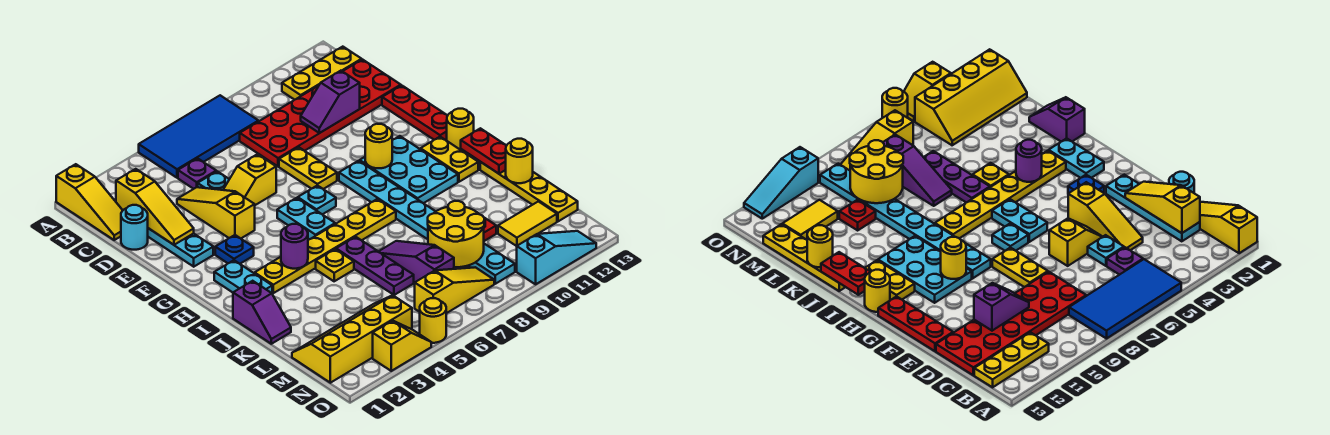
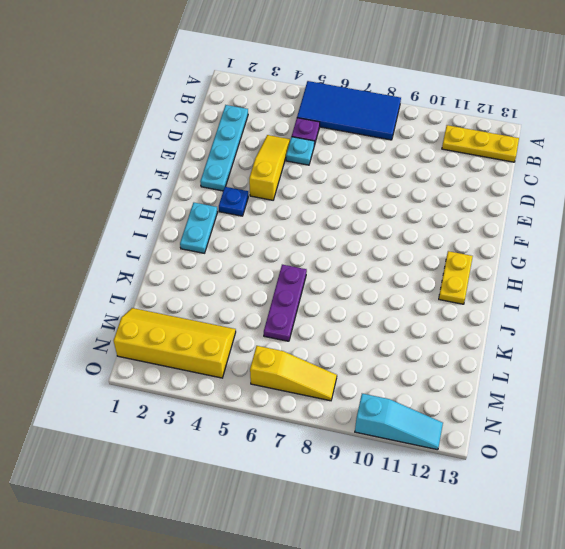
none -> yellow slope A1:C1 level 1 top A
none -> red plate C8:D13 level 1
none -> cyan round brick D1 level 1
none -> yellow slope E5:E6 level 1 top 6

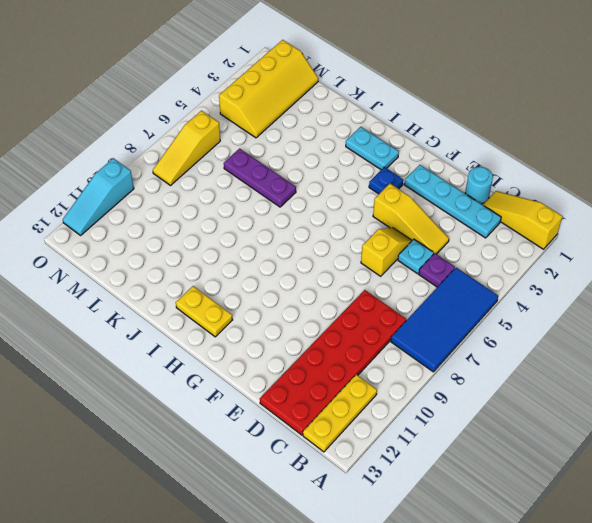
none -> yellow plate E8:F8 level 1
none -> red plate E13:G13 level 1
none -> cyan plate G6:H6 level 1
none -> cyan plate G7 level 1

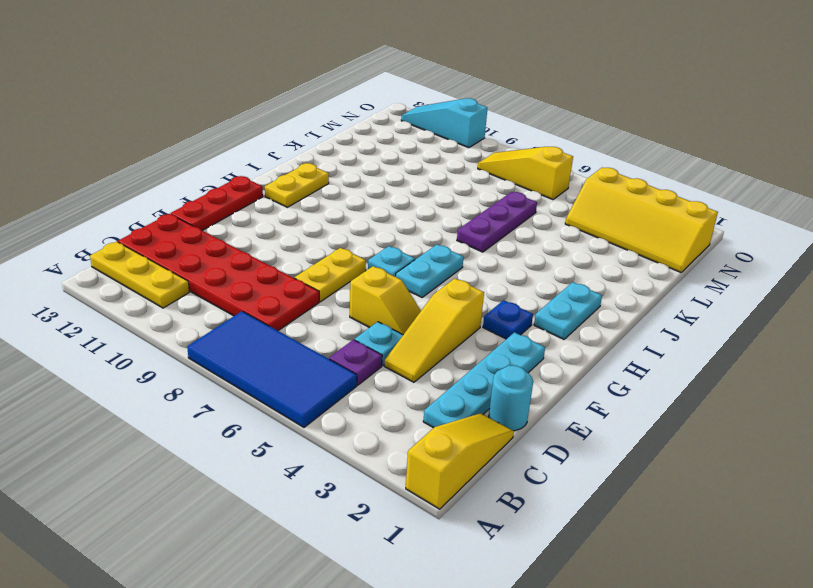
none -> cyan plate G9:N9 level 1
none -> cyan plate G10:I11 level 1
none -> yellow round brick H13 level 1
none -> yellow plate I3:I8 level 1

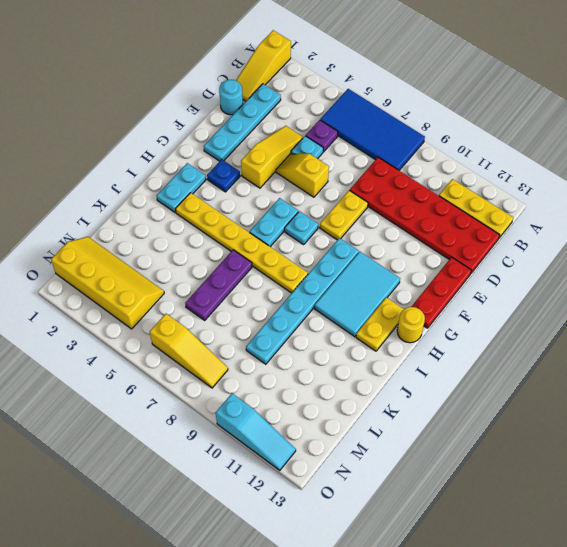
cyan plate G9:L9 level 1 -> cyan plate G9:N9 level 1
cyan tile G10:I11 level 1 -> cyan plate G10:I11 level 1
none -> purple slope J1:K1 level 1 top J
none -> yellow plate J5 level 1
none -> yellow plate J13:M13 level 1
none -> purple slope K7:M7 level 1 top M

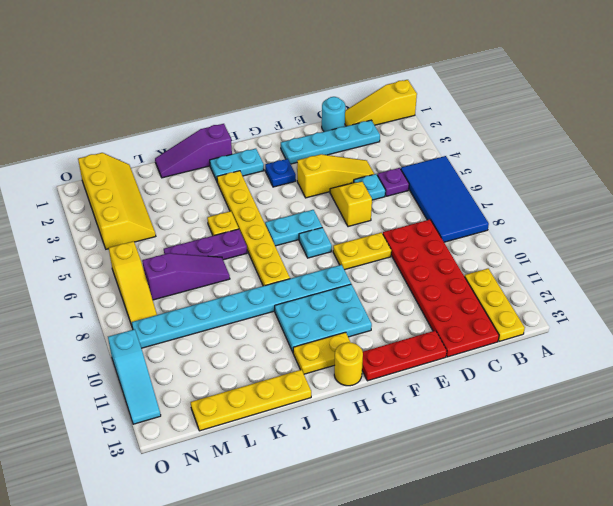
purple slope I1:K1 level 1 top I -> purple slope J1:K1 level 1 top J
none -> red plate L10 level 1
none -> yellow tile M11:M12 level 1
none -> yellow slope O3:O4 level 1 top 3
none -> yellow round brick O5 level 1

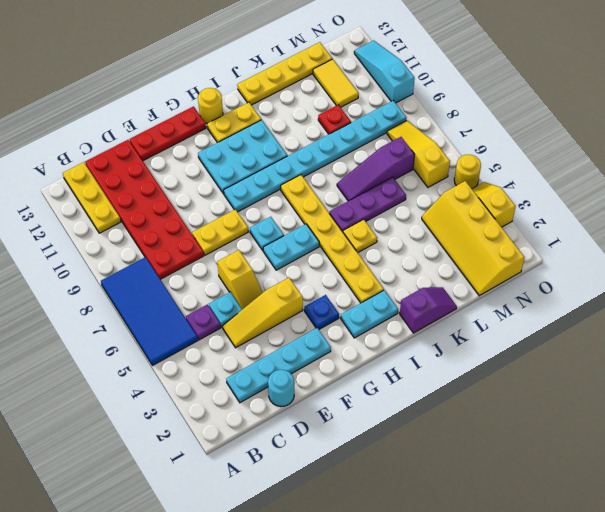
none -> yellow slope A1:C1 level 1 top A
none -> yellow slope C2:E2 level 2 top C
none -> purple slope D10:D11 level 2 top 11
none -> yellow round brick G10 level 2

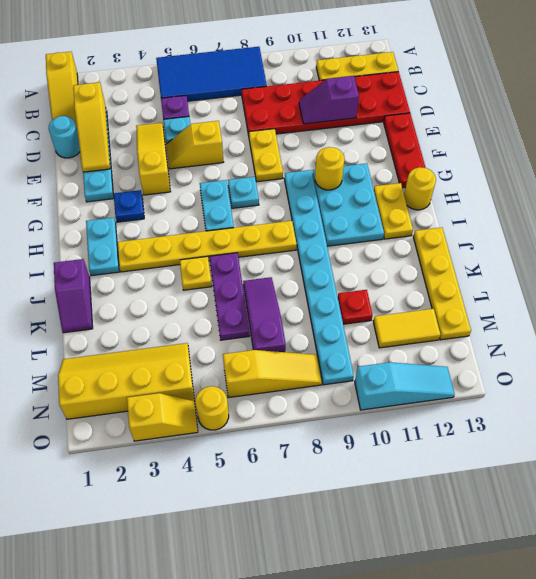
none -> purple round brick I4 level 2
none -> red plate I13:J13 level 2
none -> yellow round brick K13 level 2
none -> yellow round brick L8:M9 level 2

